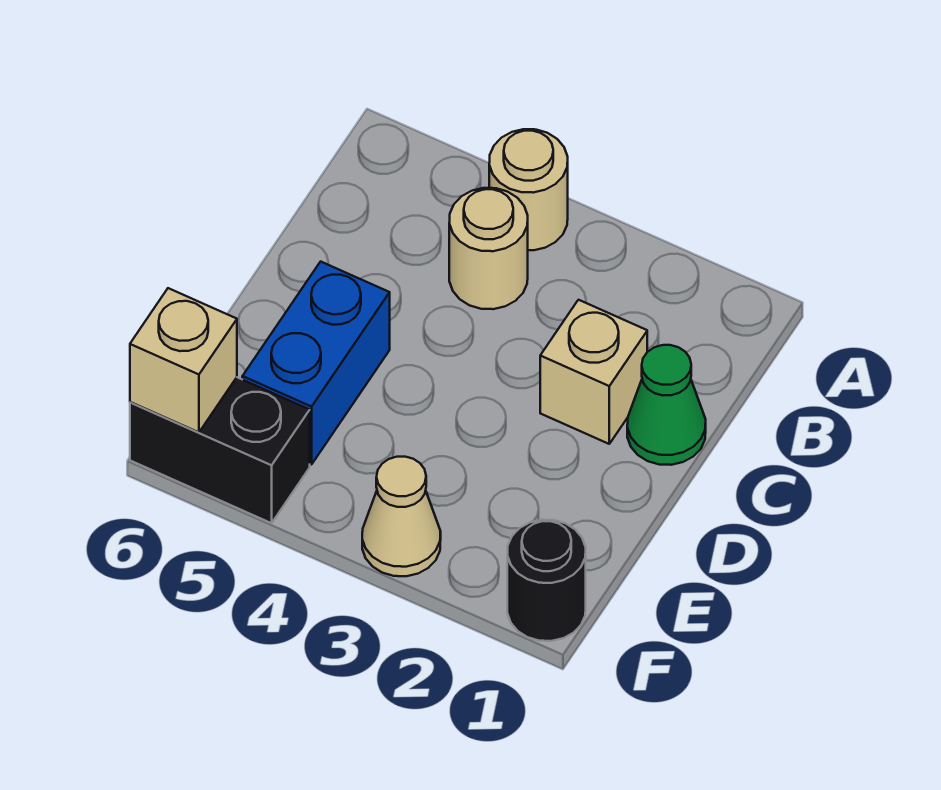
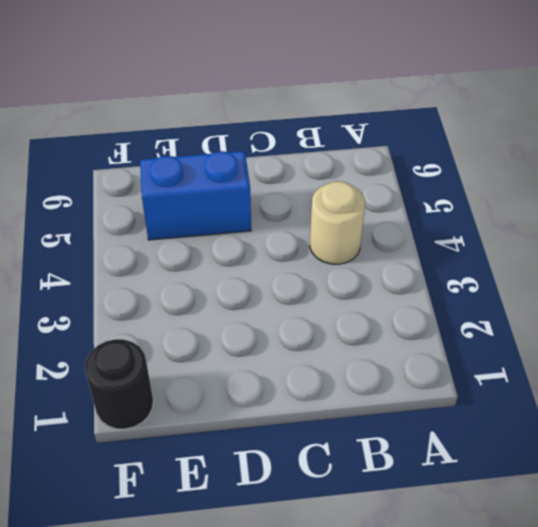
none -> tan round brick A4 level 1
none -> green cone C1 level 1

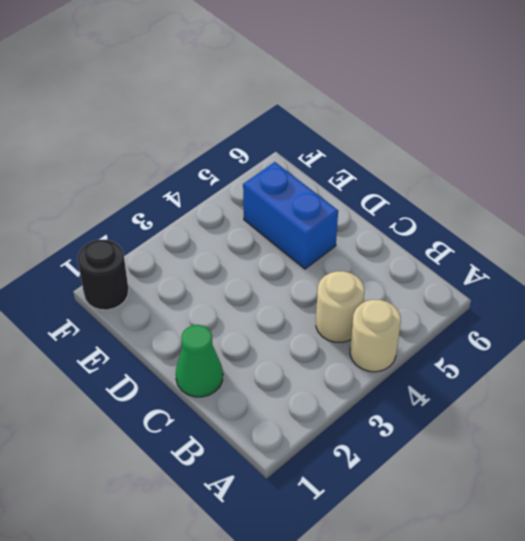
none -> tan brick C2 level 1
none -> tan cone F3 level 1

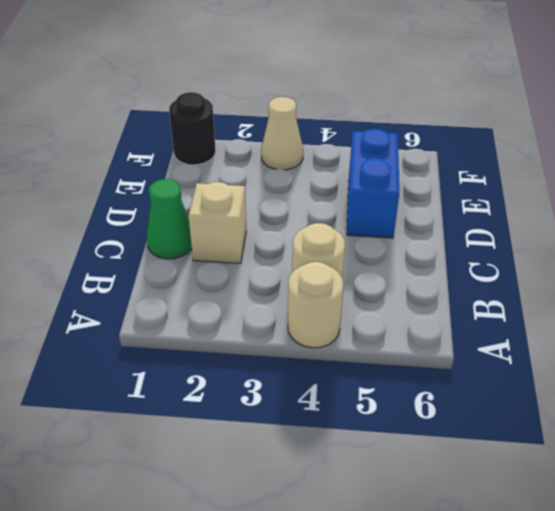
none -> black brick F5:F6 level 1
none -> tan brick F6 level 2

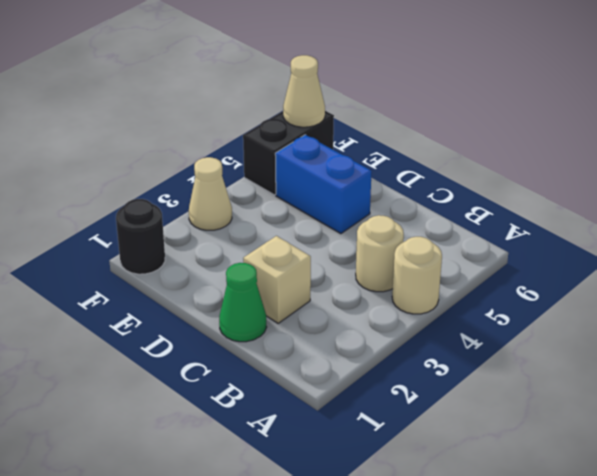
tan cone F6 level 2 -> tan brick F6 level 2

